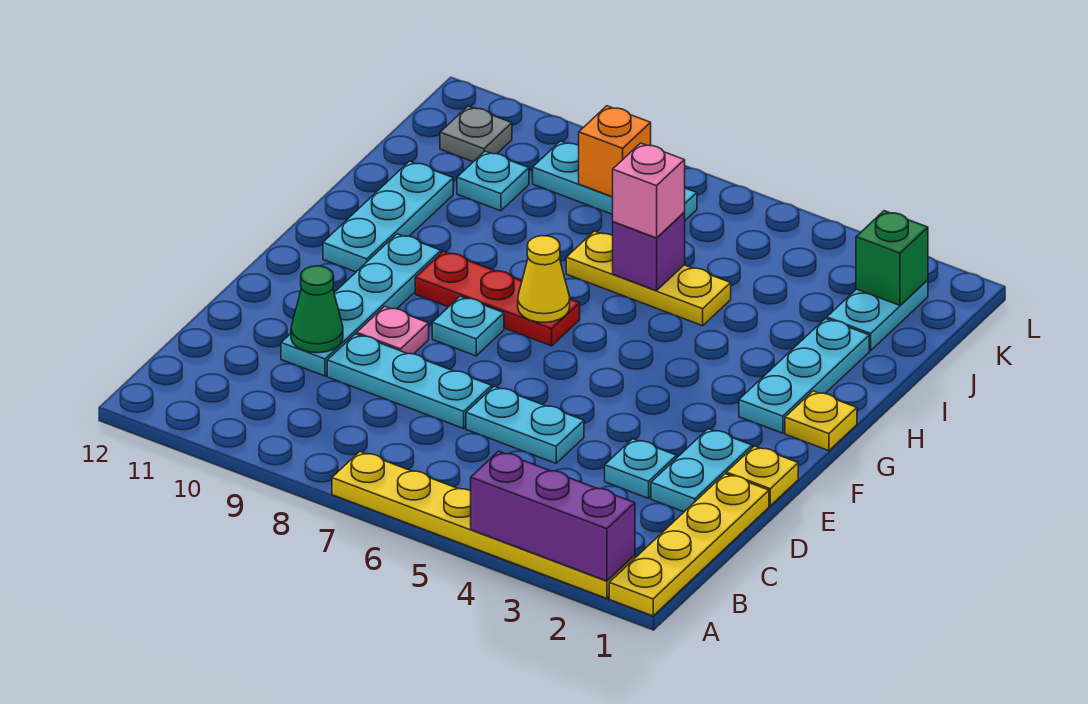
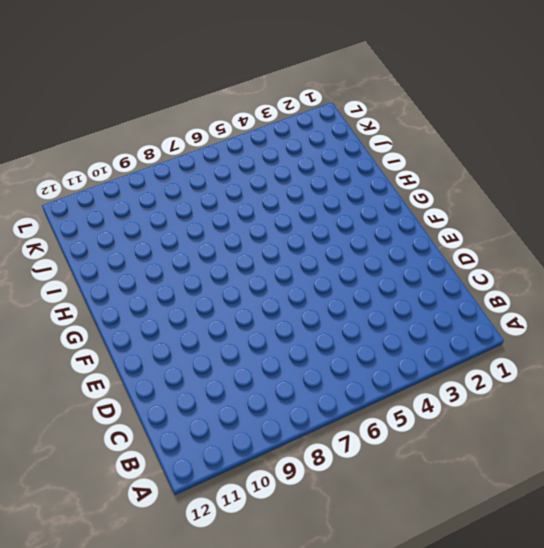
none -> yellow plate A1:D1 level 1
none -> yellow plate A2:A7 level 1
none -> cyan plate D2:E2 level 1

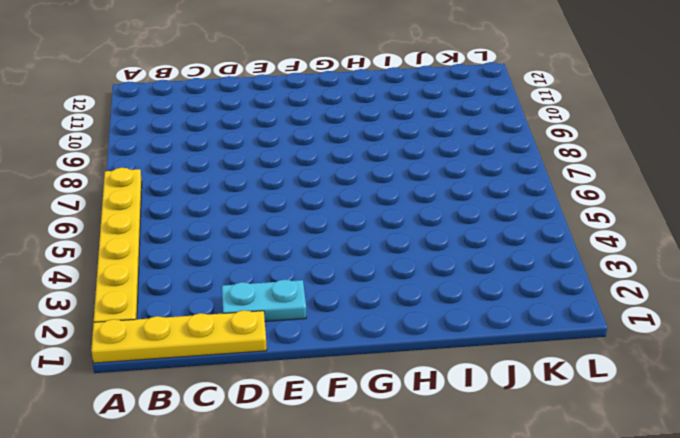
none -> cyan plate D3 level 1
none -> cyan plate D5:D6 level 1
none -> cyan plate D7:D9 level 1

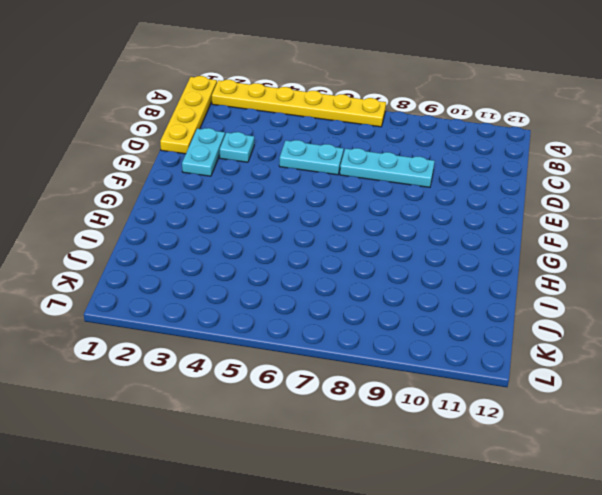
none -> cyan plate D10:G10 level 1
none -> yellow plate E1 level 1
none -> pink plate E9 level 1

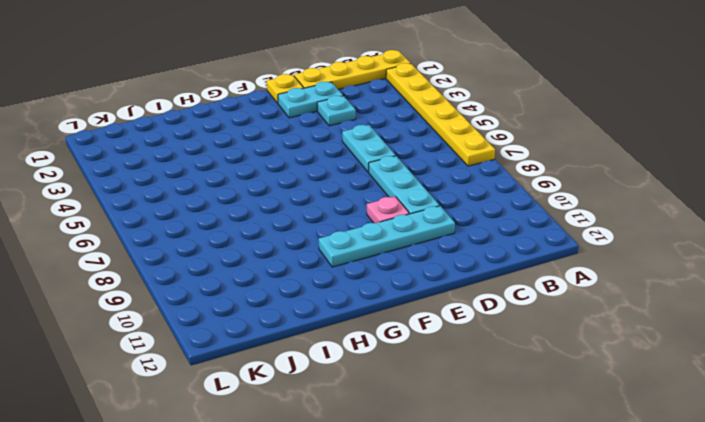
none -> cyan plate F8 level 1
none -> yellow plate G1 level 1
none -> cyan plate G2:I2 level 1

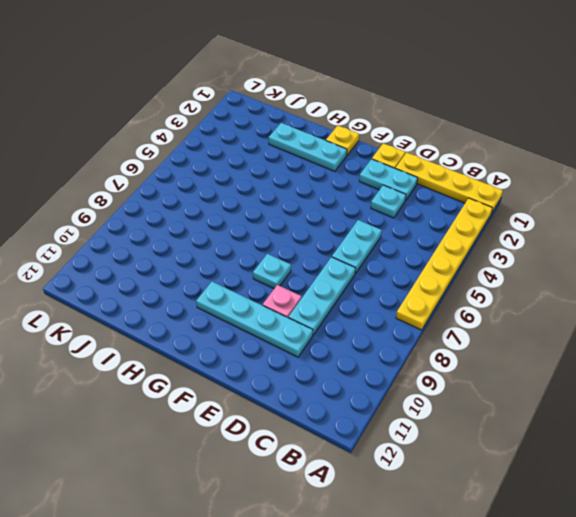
none -> red plate G7:G9 level 1
none -> cyan plate G11:I11 level 1
none -> yellow plate I5:I7 level 1

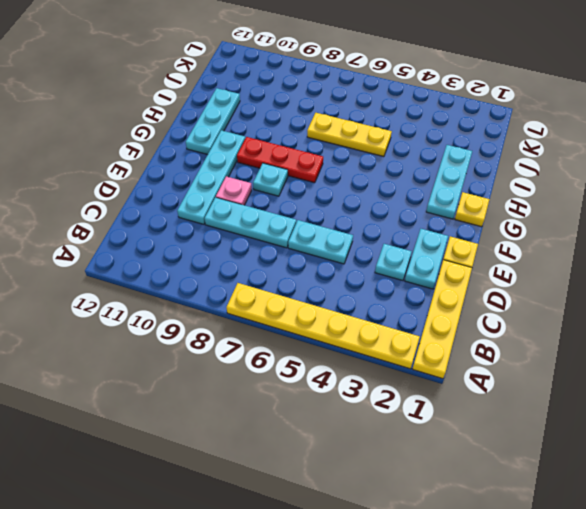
none -> cyan plate J2:K2 level 1
none -> cyan plate J10 level 1
none -> cyan plate K7:K9 level 1

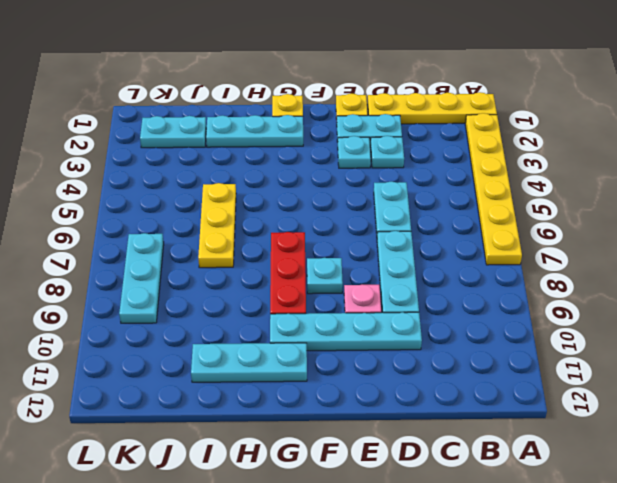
cyan plate E3 level 1 -> cyan plate J10 level 1
none -> grey plate K11 level 1
none -> purple brick A2:A4 level 2
none -> green cone D10 level 2

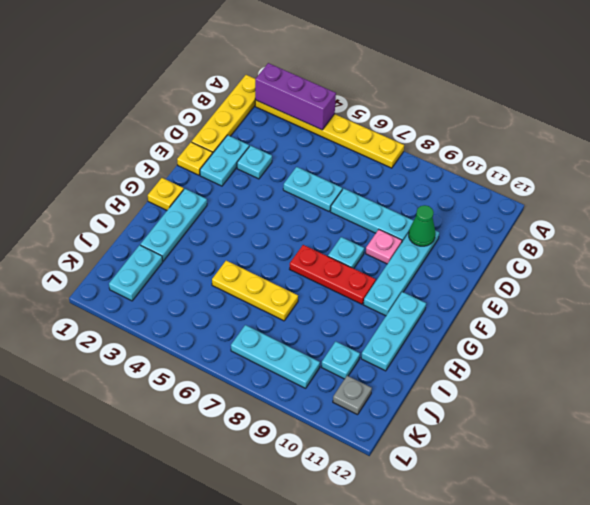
none -> yellow cone G7 level 2
none -> purple brick I6 level 2
none -> green brick K2 level 2

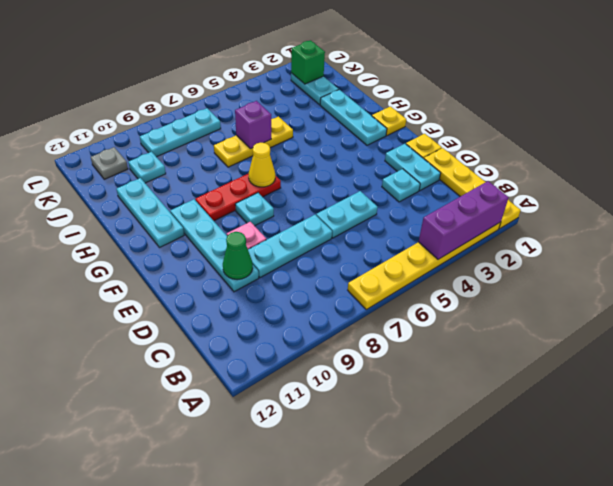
none -> orange brick K8 level 2
none -> pink brick I6 level 3

